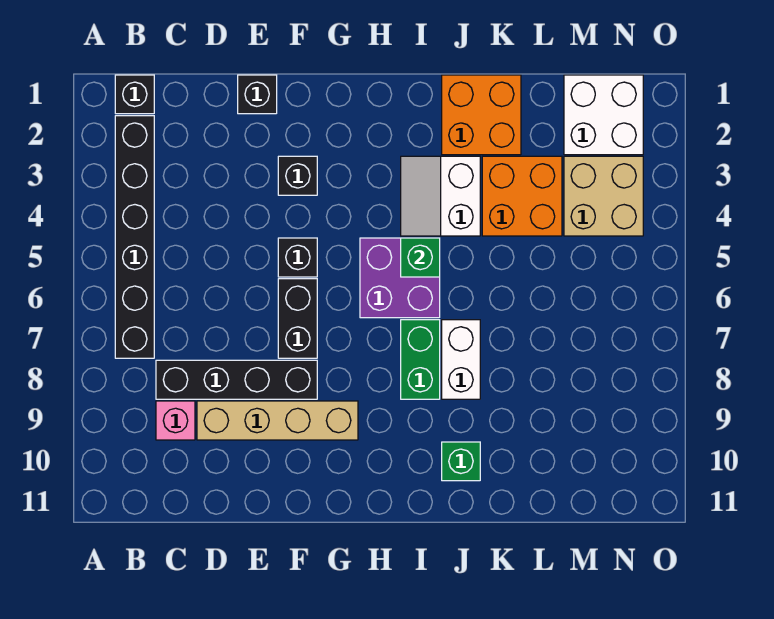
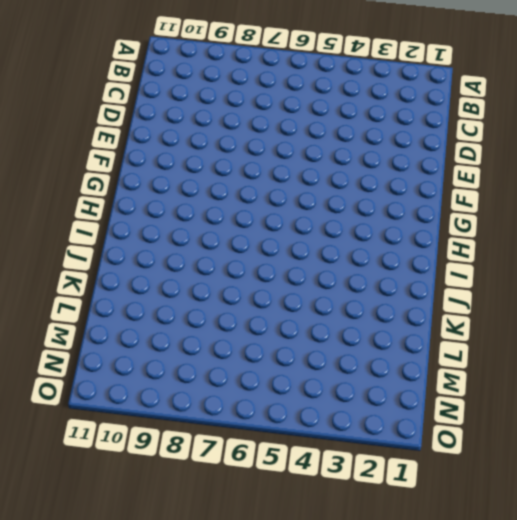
none -> black brick B1 level 1
none -> black brick B2:B7 level 1
none -> black brick C8:F8 level 1

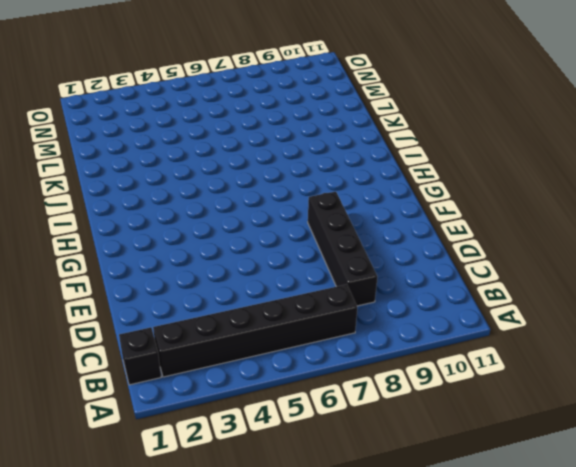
none -> pink brick C9 level 1
none -> tan brick D9:G9 level 1
none -> black brick E1 level 1

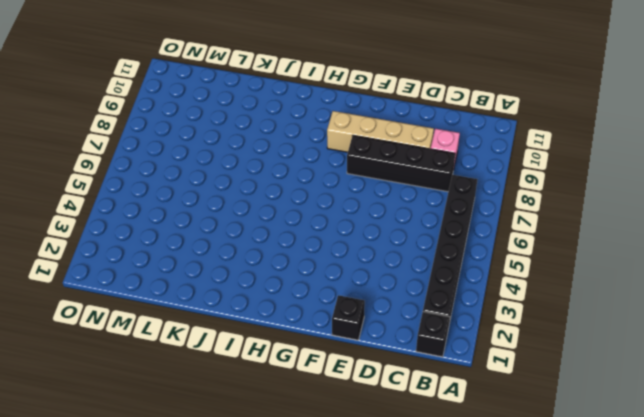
none -> black brick F3 level 1
none -> black brick F5 level 1
none -> black brick F6:F7 level 1

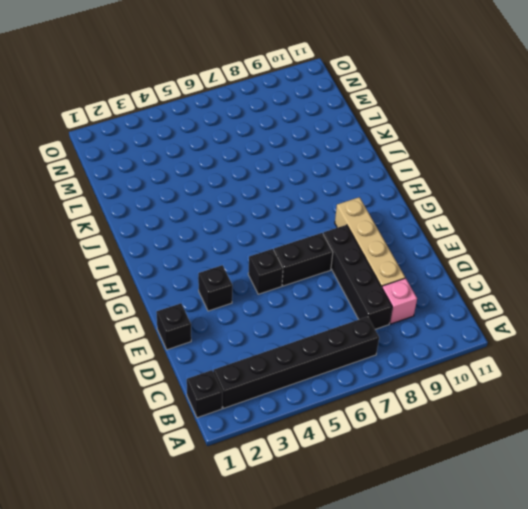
none -> purple brick H5:I6 level 1
none -> white slope I3:J4 level 1 top J
none -> green brick I7:I8 level 1

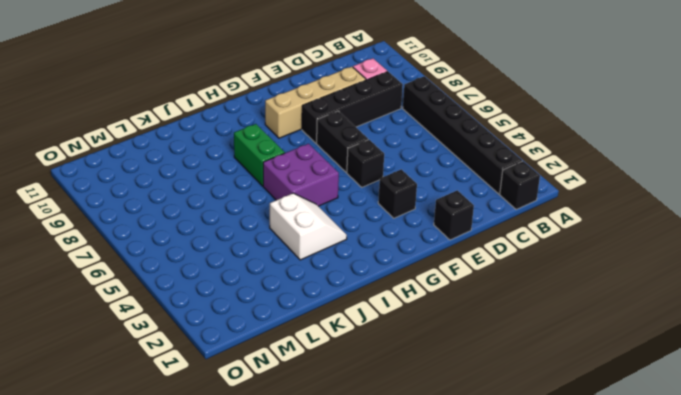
none -> orange brick J1:K2 level 1
none -> white brick J7:J8 level 1
none -> green brick J10 level 1

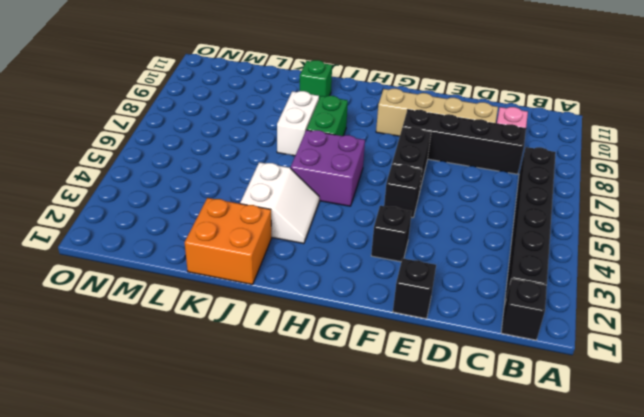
none -> orange brick K3:L4 level 1
none -> white brick M1:N2 level 1
none -> tan brick M3:N4 level 1

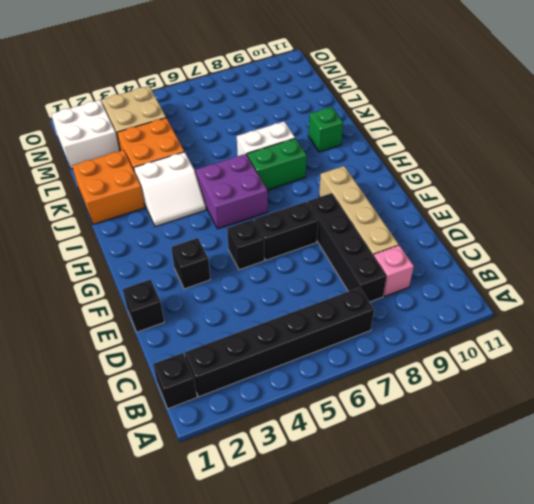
none -> green brick I5 level 2

